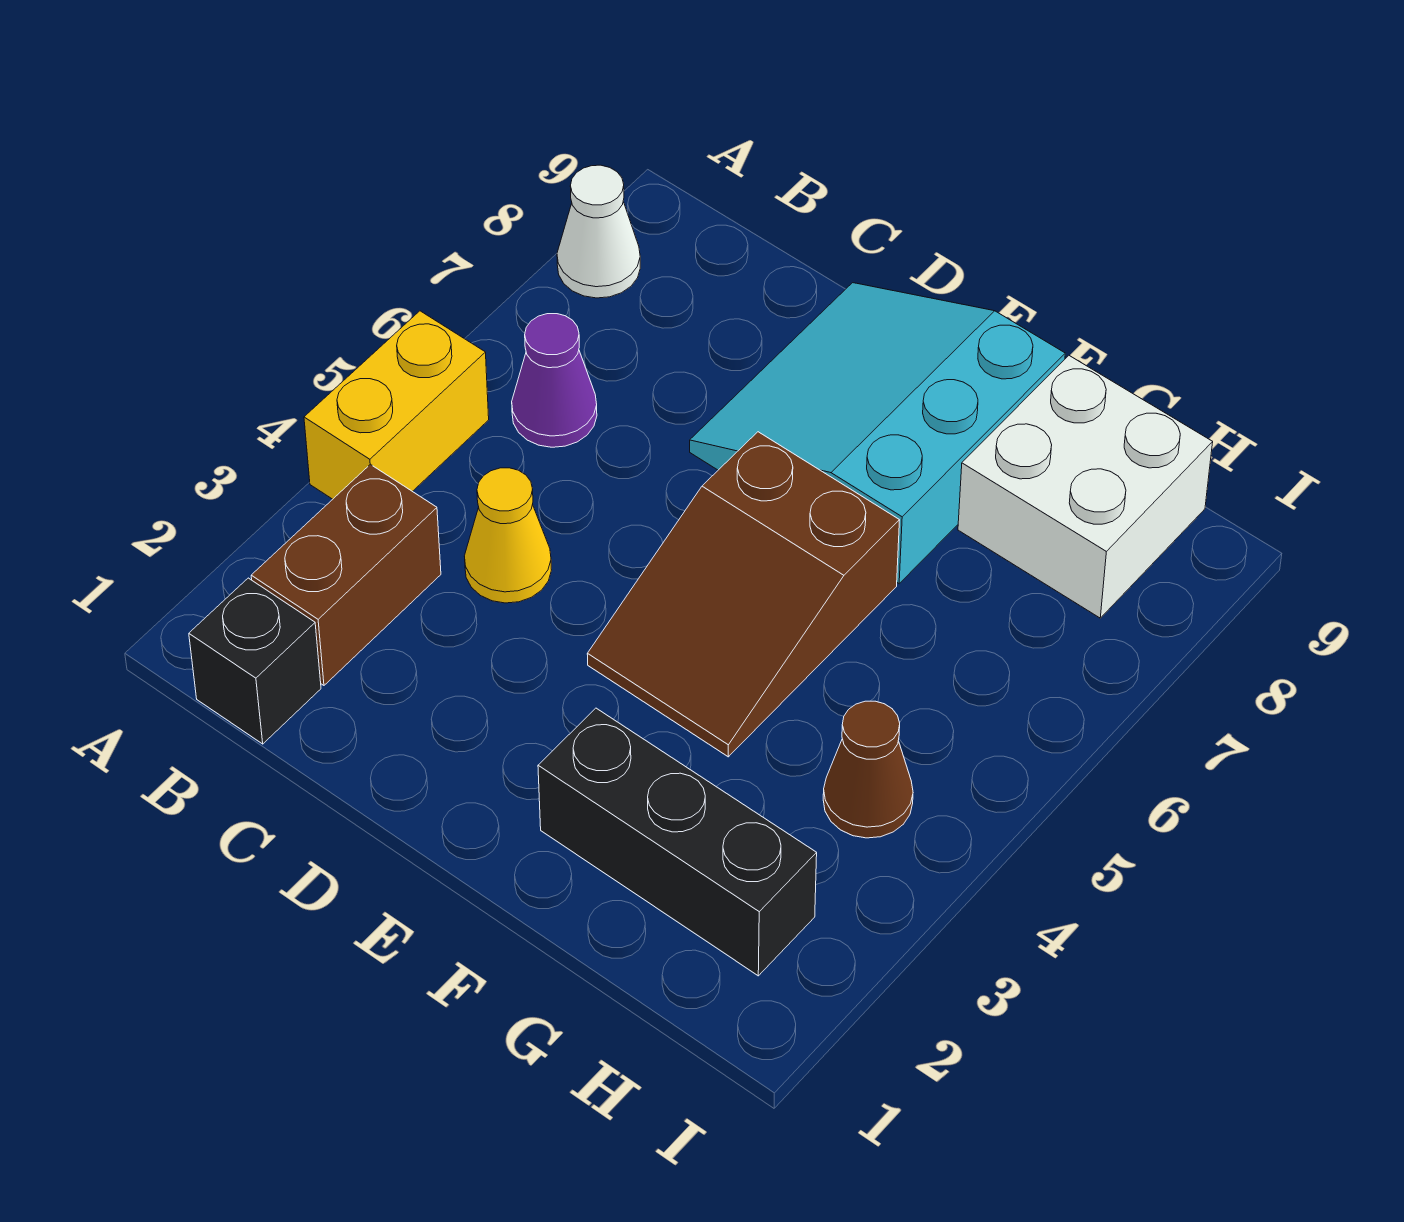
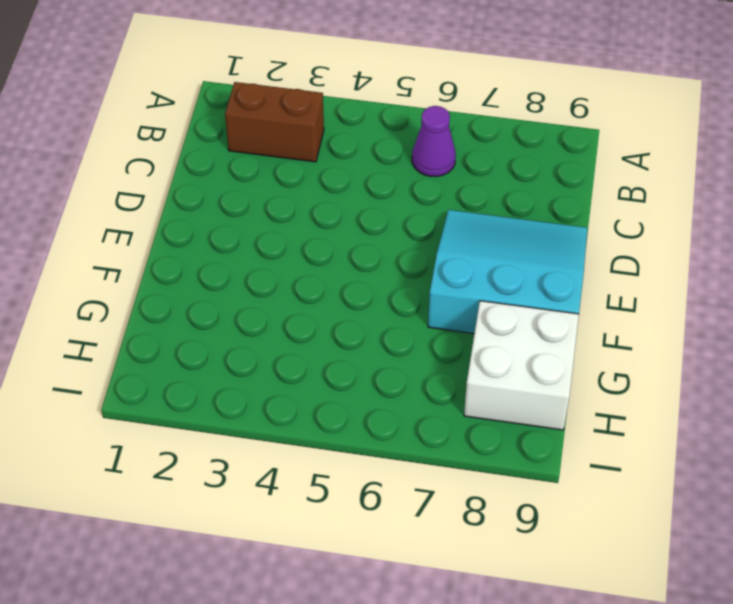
none -> yellow brick A4:A5 level 1
none -> white cone A8 level 1

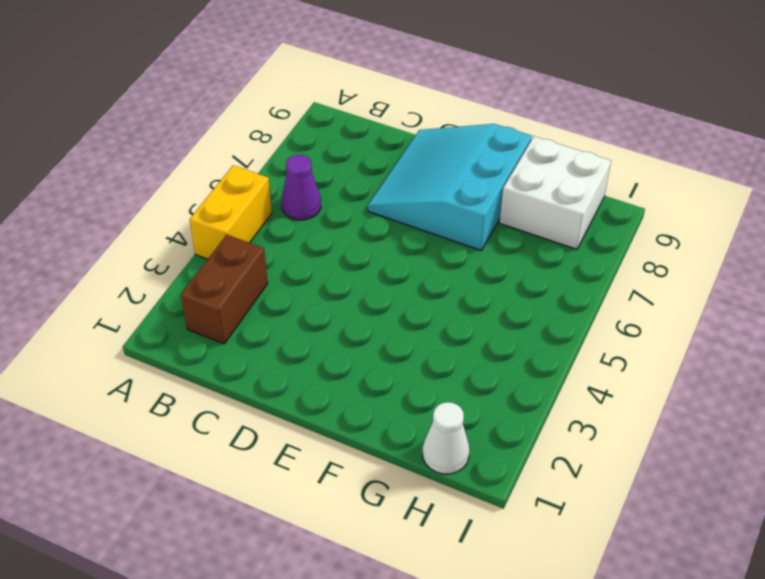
white cone H1 level 1 -> white cone A8 level 1
none -> black brick B1 level 1
none -> yellow cone C4 level 1

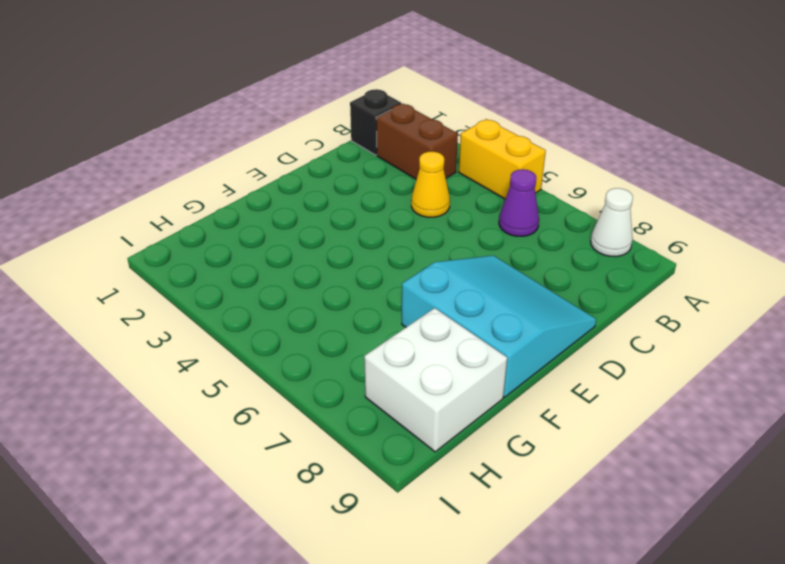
none -> brown slope E4:F6 level 1 top 6
none -> black brick F2:H2 level 1

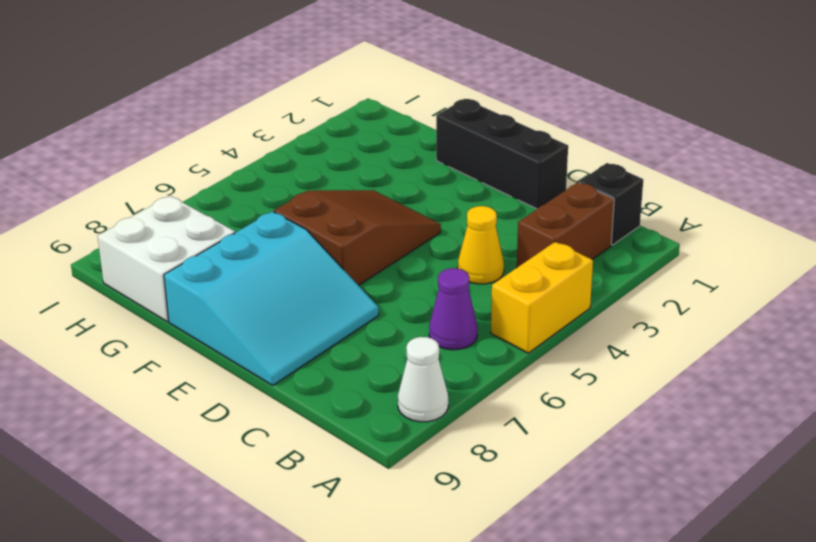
black brick D1:F1 level 1 -> black brick F2:H2 level 1
none -> brown cone H4 level 1

